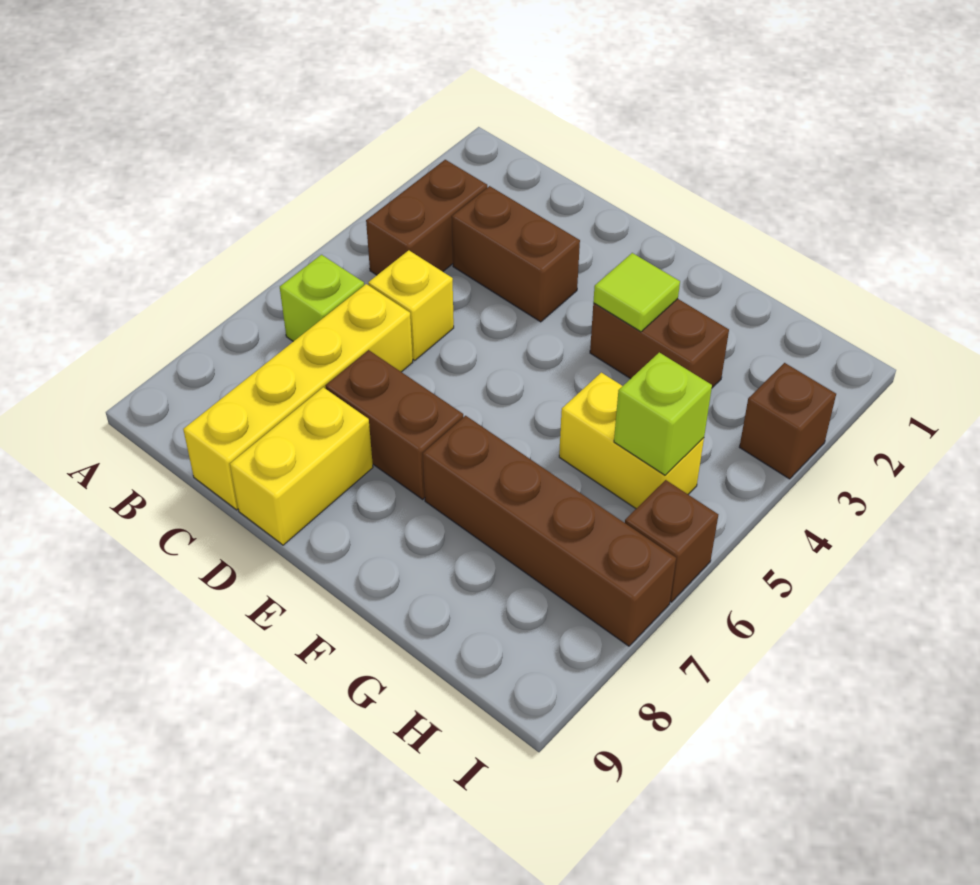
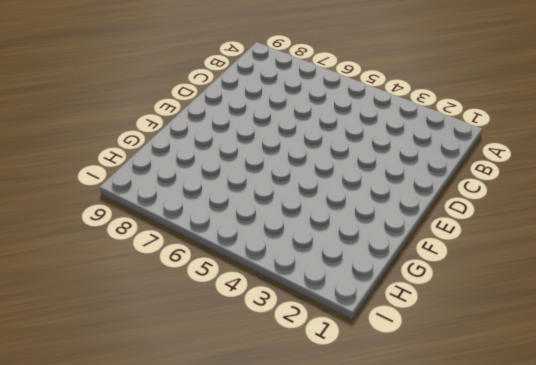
none -> brown brick B3:B4 level 1
none -> lime brick B6 level 1
none -> brown brick C3:D3 level 1

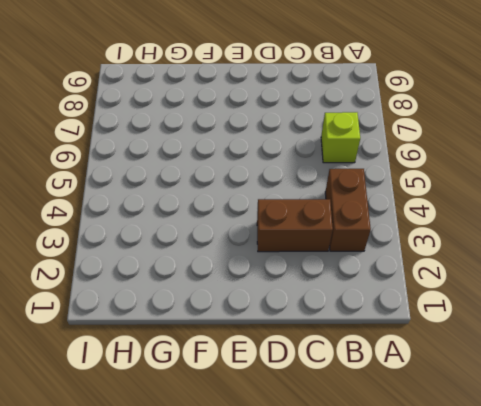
none -> yellow brick C5 level 1
none -> yellow brick C6:C9 level 1
none -> brown brick D7:E7 level 1

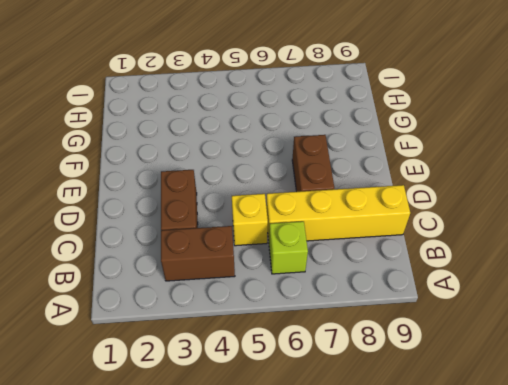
none -> yellow brick D8:D9 level 1
none -> brown brick F3:G3 level 1
none -> brown brick F7:I7 level 1

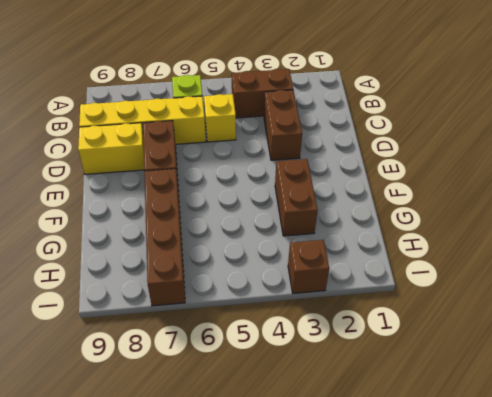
none -> yellow brick G5:H5 level 1
none -> brown brick I6 level 1
none -> lime tile F3 level 2

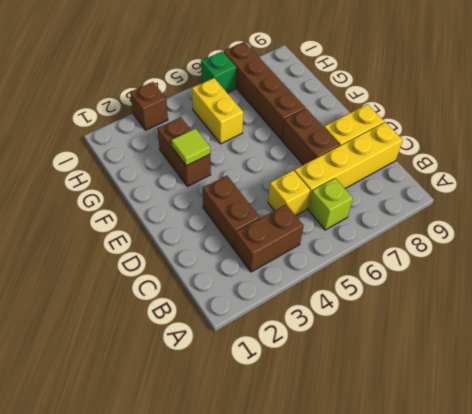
green brick I6 level 1 -> brown brick I6 level 1
none -> lime brick H5 level 2

